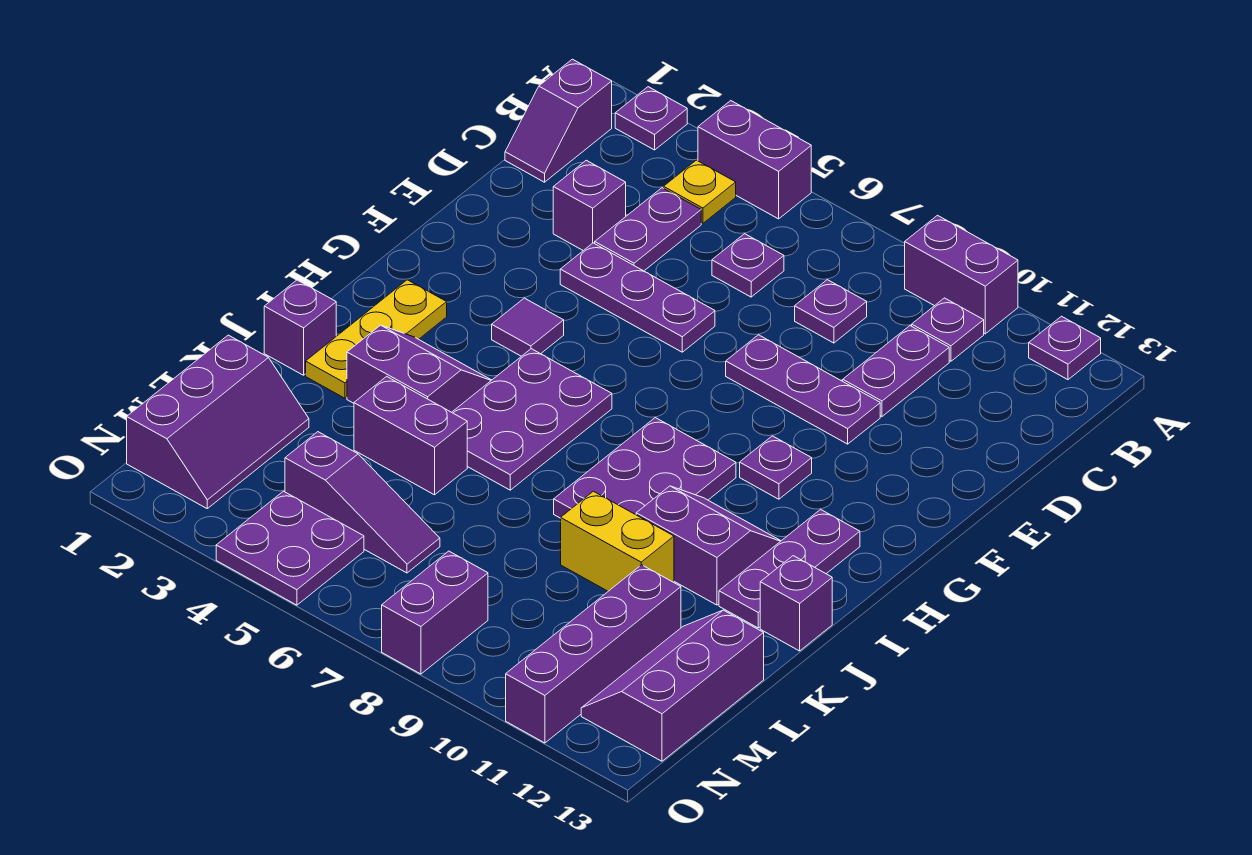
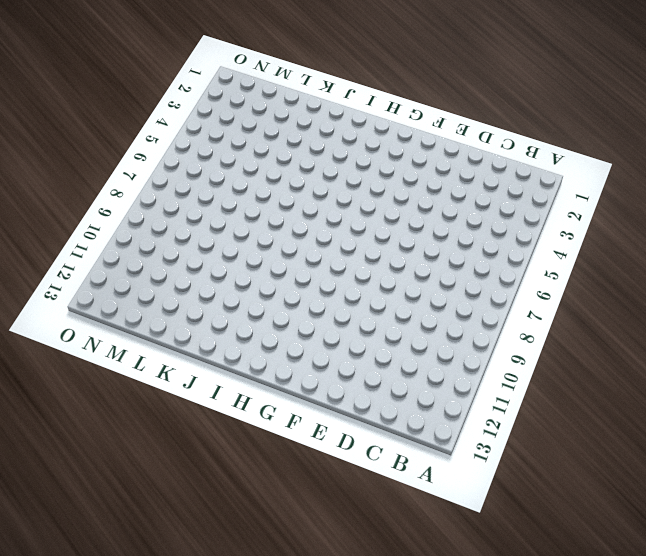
none -> purple plate A2 level 1
none -> purple brick A4:A5 level 1
none -> purple brick A9:A10 level 1
none -> purple plate A12 level 1

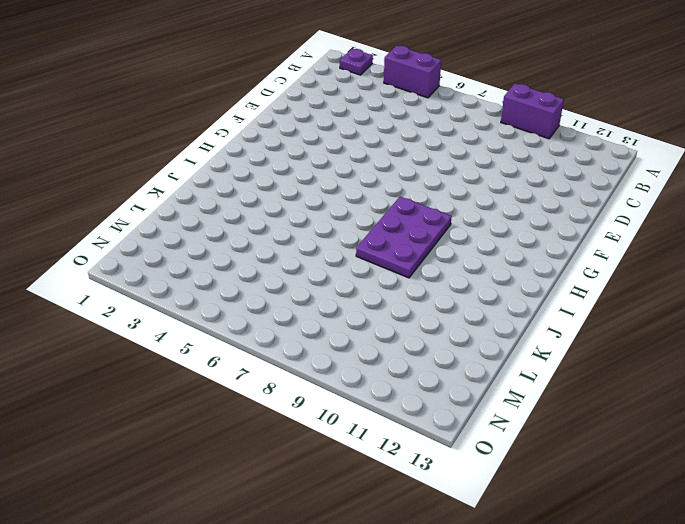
none -> purple plate A12 level 1
none -> purple slope B1:C1 level 1 top B
none -> yellow plate B4 level 1
none -> purple plate B10 level 1

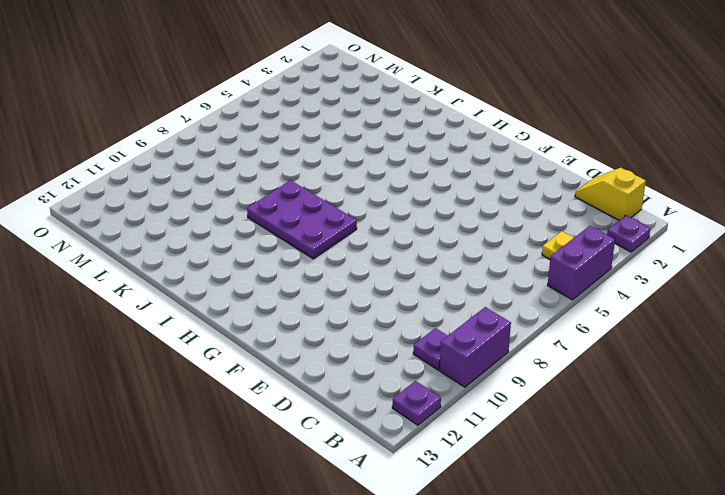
yellow slope B1:C1 level 1 top B -> purple slope B1:C1 level 1 top B
none -> purple plate C4:D4 level 1
none -> purple plate C6 level 1
none -> purple plate C8 level 1
none -> purple plate C10:D10 level 1

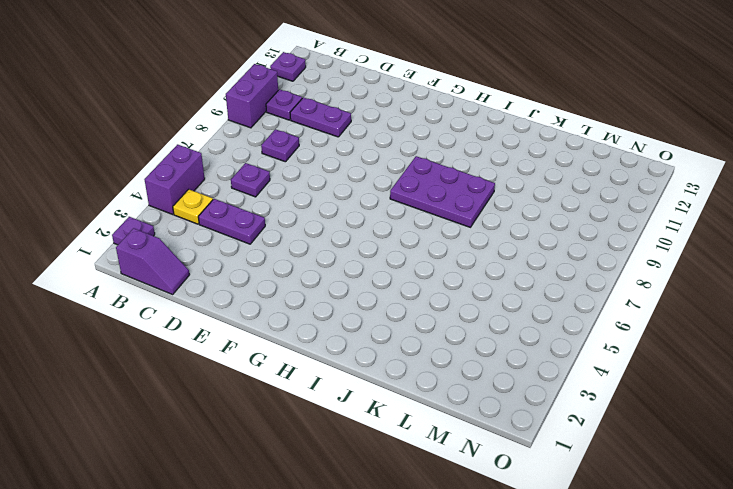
none -> purple brick D3 level 1
none -> purple plate E4:E6 level 1
none -> purple plate E8:E10 level 1
none -> purple tile G4 level 1

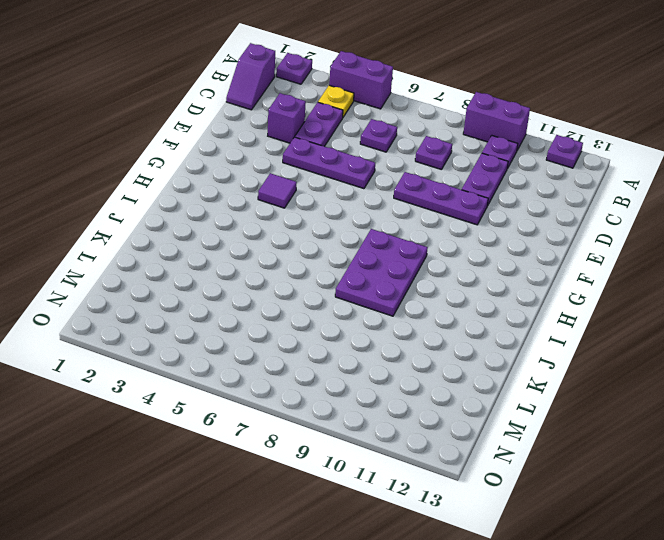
none -> purple plate G10 level 1
none -> yellow plate H2:J2 level 1
none -> purple plate H5:J6 level 1
none -> purple plate H12:J12 level 1

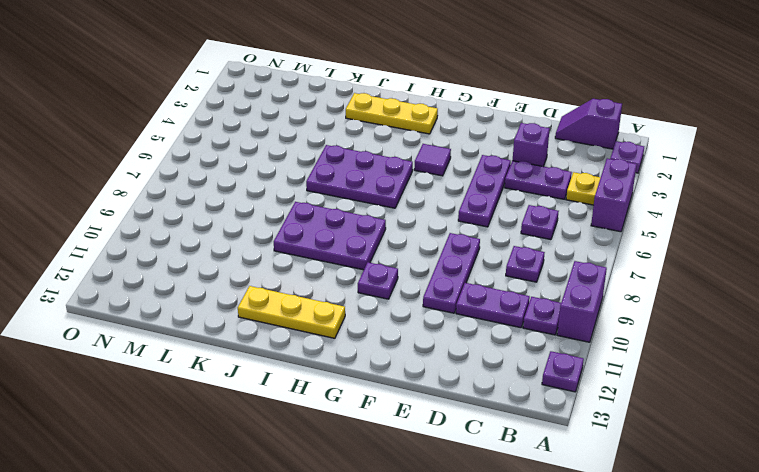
yellow plate H12:J12 level 1 -> purple plate H12:J12 level 1
none -> purple slope I3:J4 level 1 top J
none -> purple slope I10:J11 level 1 top J
none -> purple brick J1 level 1
none -> purple brick J13 level 1

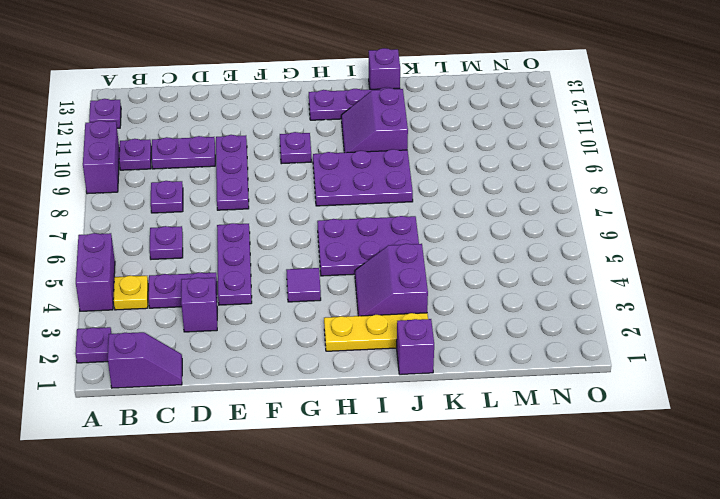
none -> purple brick K4:K5 level 1
none -> yellow brick K9:K10 level 1
none -> purple slope L1:N2 level 1 top 1
none -> purple brick L11:O11 level 1

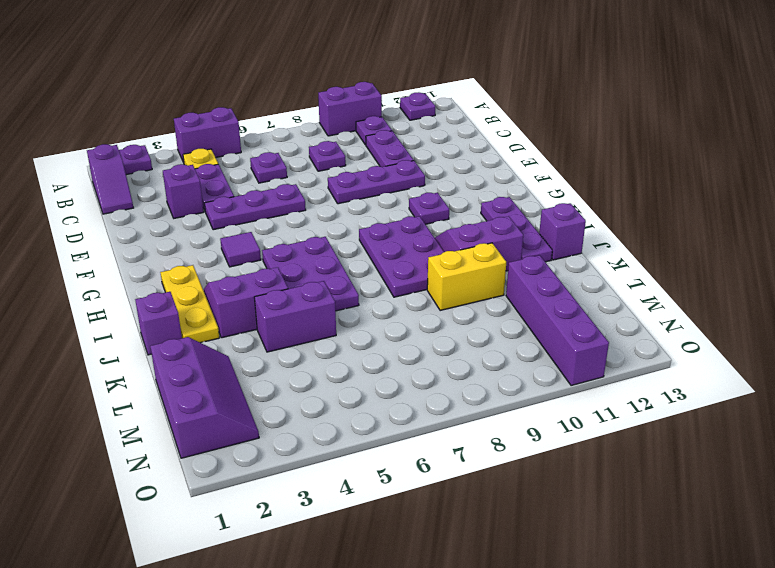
none -> purple slope L12:N13 level 1 top 13
none -> purple slope M4:M6 level 1 top 4
none -> purple plate N4:O5 level 1
none -> purple brick N8:O8 level 1

